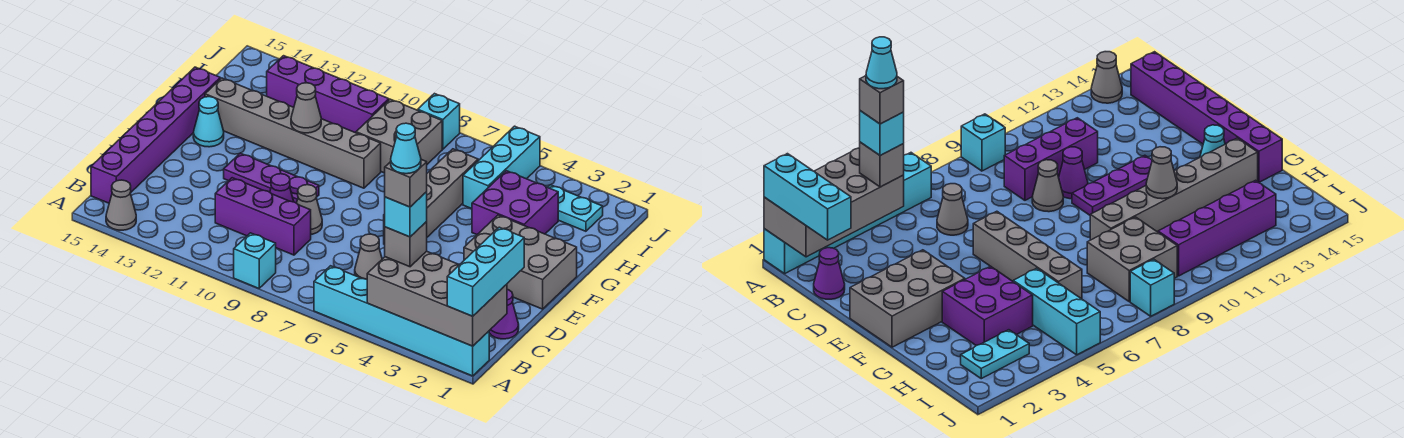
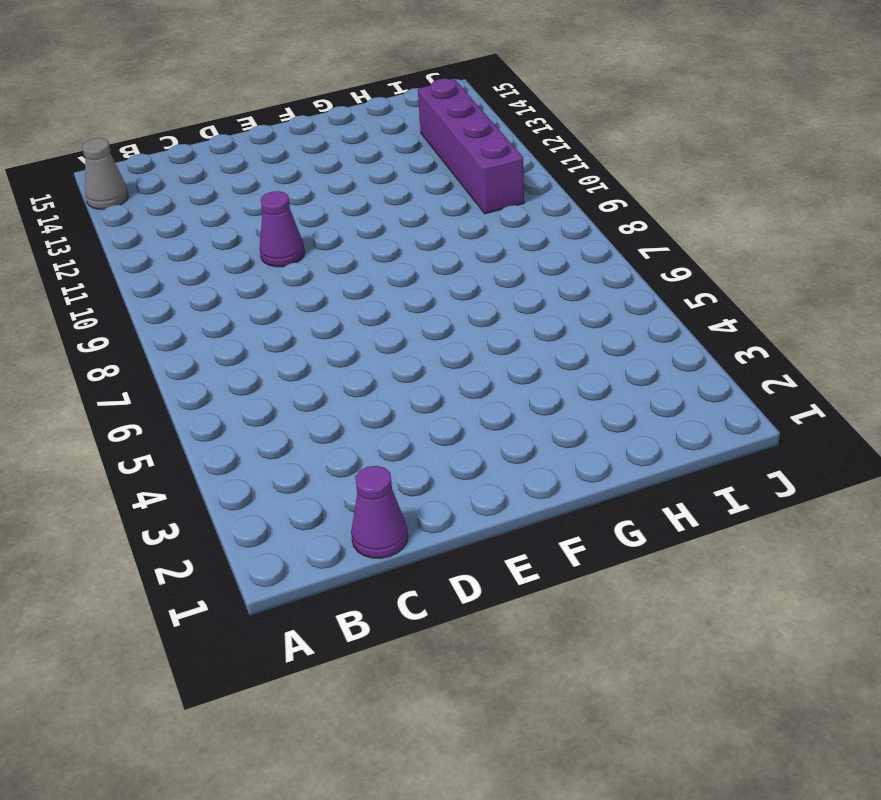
none -> cyan brick A1:A6 level 1
none -> cyan brick A9 level 1
none -> purple brick B15:G15 level 1

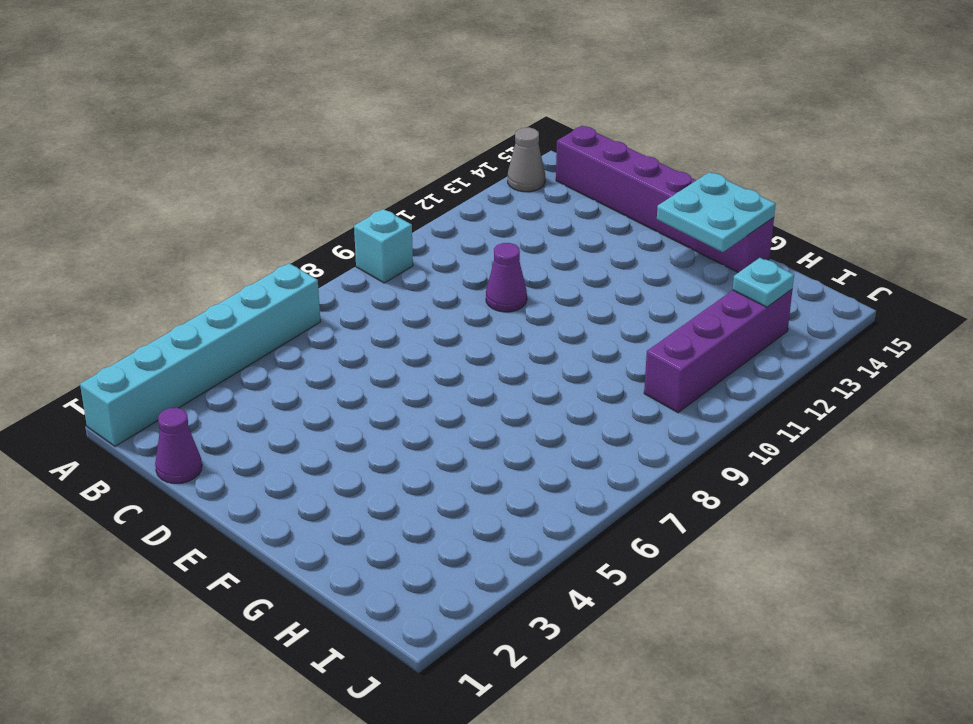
cyan plate F14:G15 level 2 -> none
cyan plate I13 level 2 -> none
none -> grey cone C6 level 1
none -> purple brick C9:C11 level 1
none -> grey cone D9 level 1

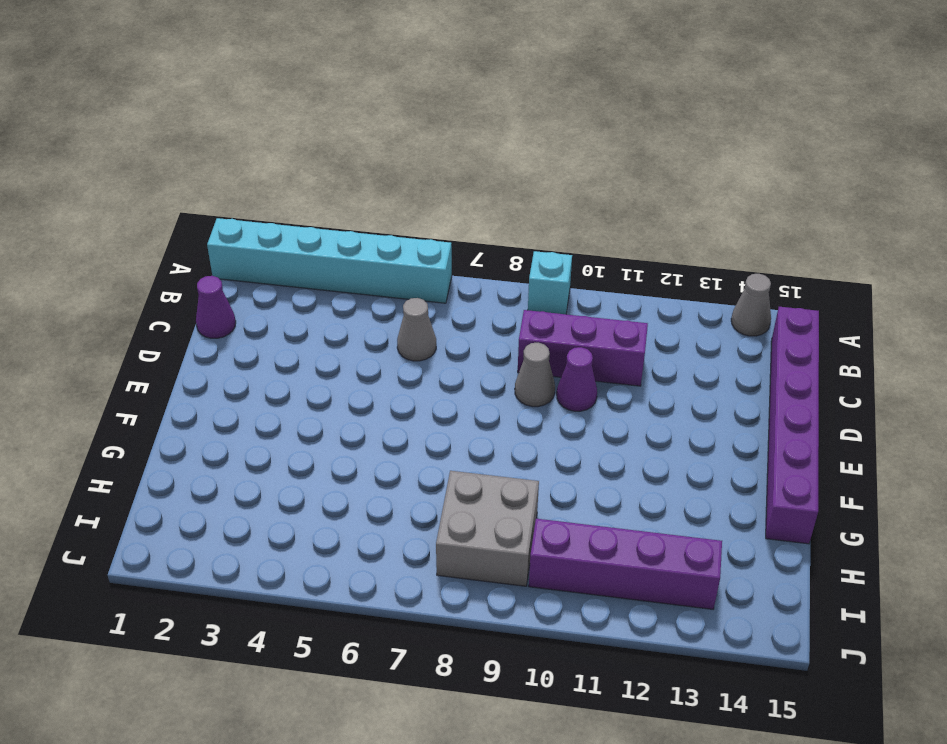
none -> grey brick E1:F3 level 1
none -> grey brick E6:H6 level 1
none -> purple plate E10:E12 level 1

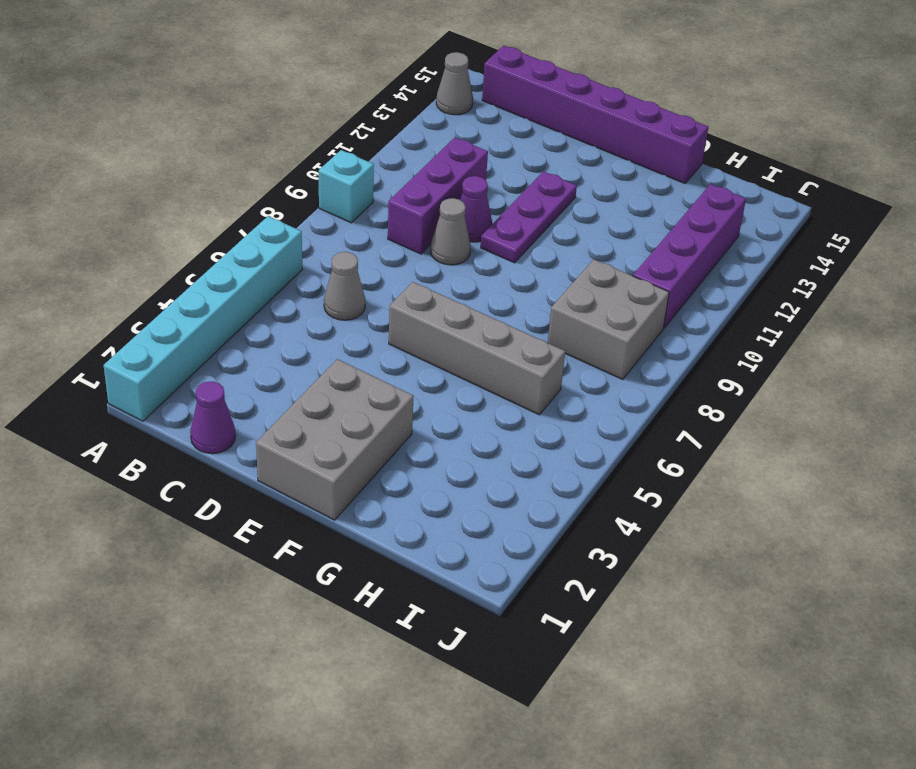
none -> cyan cone F14 level 1
none -> purple brick G3:H4 level 1
none -> grey brick G9:G14 level 1

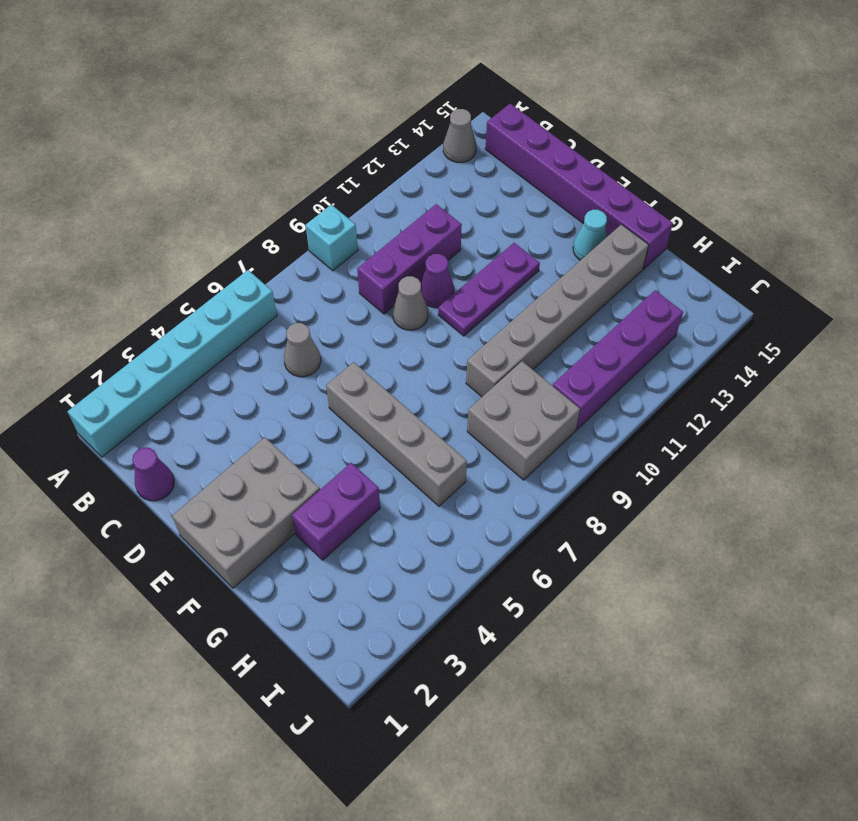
purple brick G3:G4 level 1 -> purple brick G3:H4 level 1
none -> cyan brick H5:J5 level 1
none -> cyan plate I2:I3 level 1
none -> cyan brick J8 level 1

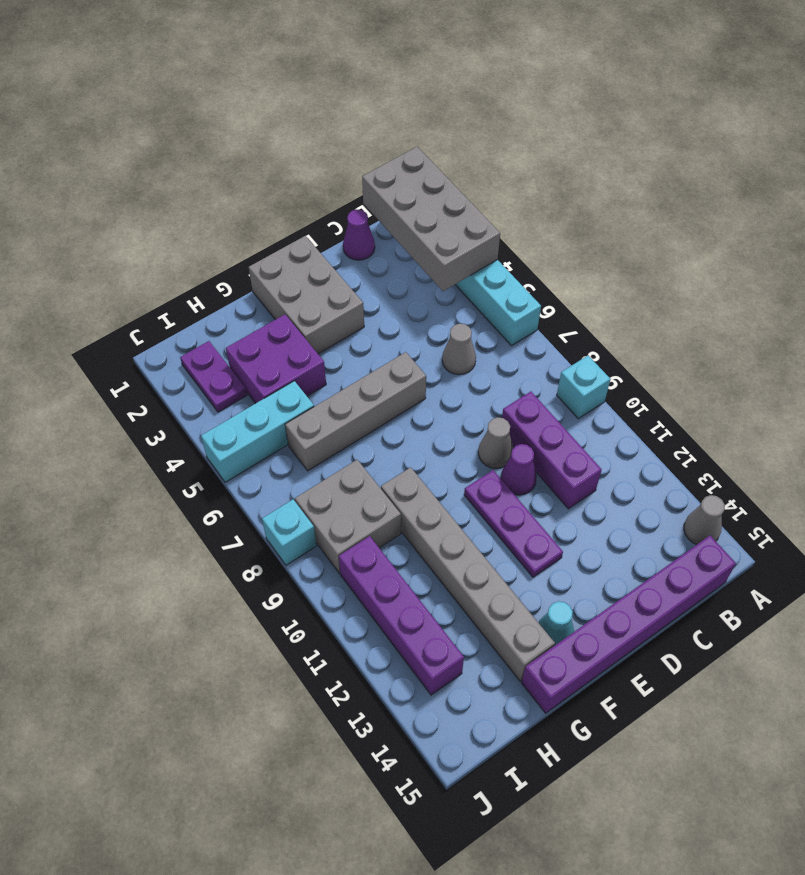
purple plate I2:I3 level 1 -> cyan plate I2:I3 level 1
none -> grey cone G11 level 2
none -> cyan brick A1:C1 level 3
none -> grey brick B4 level 3

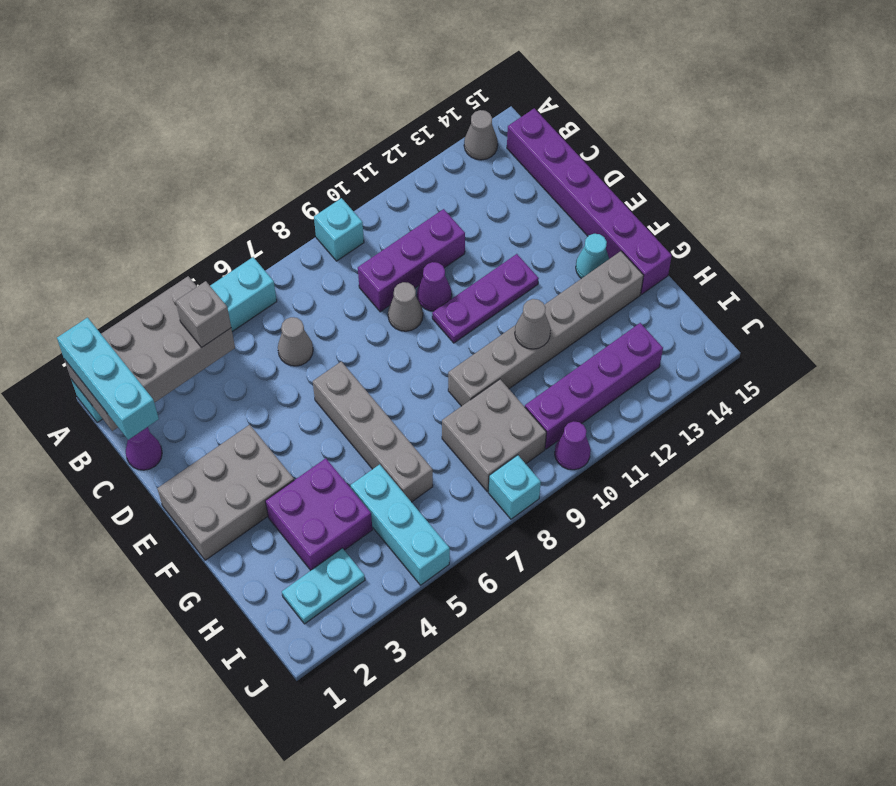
purple cone J10 level 1 -> none
none -> cyan brick B4 level 4
none -> grey brick B4 level 5
none -> cyan cone B4 level 6

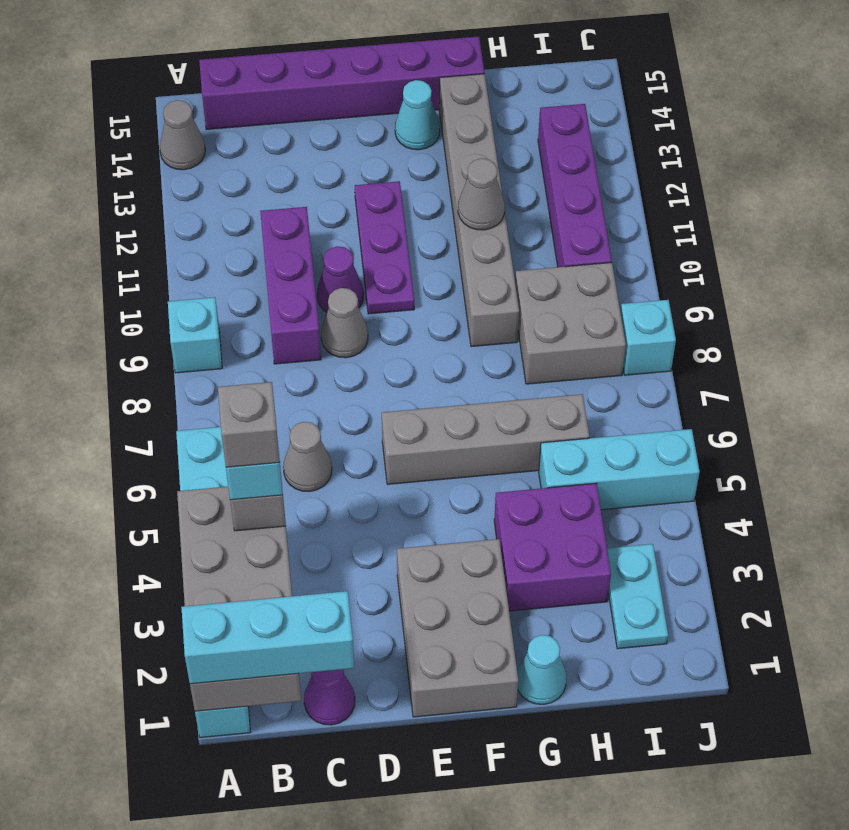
cyan cone G1 level 1 -> cyan cone B4 level 6

